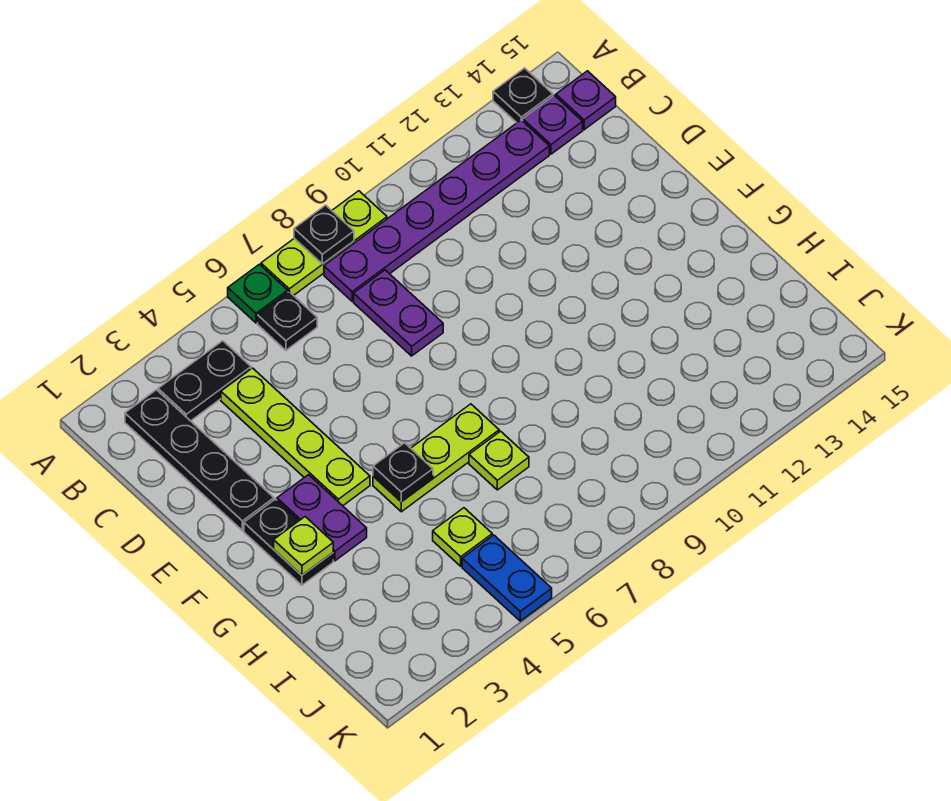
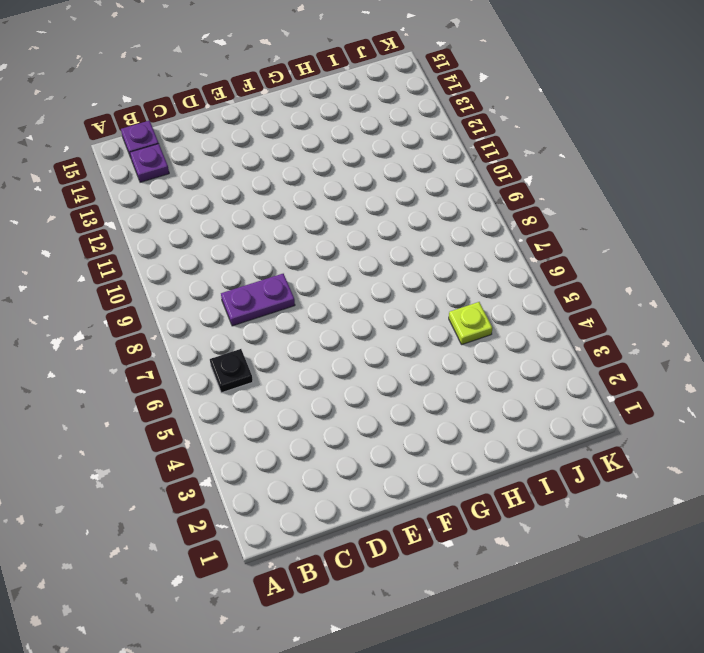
none -> green plate A6 level 1
none -> lime plate A7:A9 level 1
none -> black plate A14 level 1

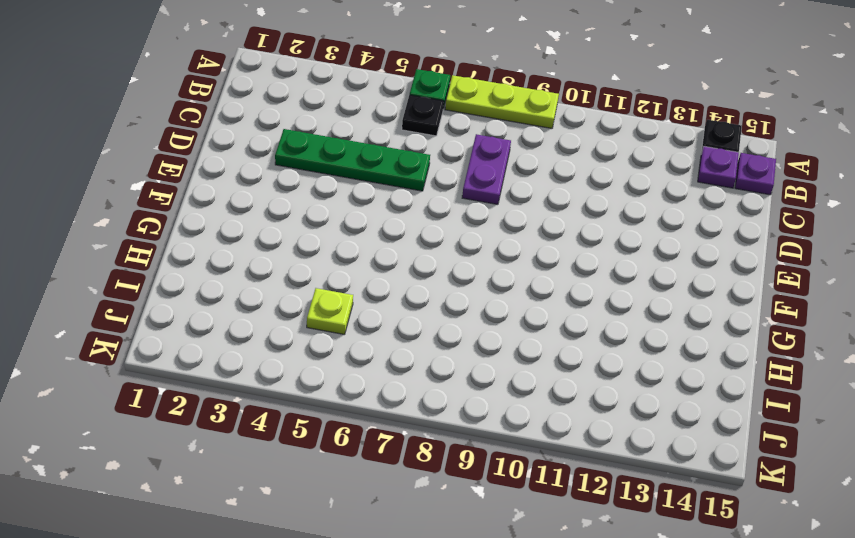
green plate D3:D6 level 1 -> lime plate C4:F4 level 1
none -> black plate B2:E2 level 1
none -> black plate B3:B4 level 1
none -> purple plate B8:B13 level 1

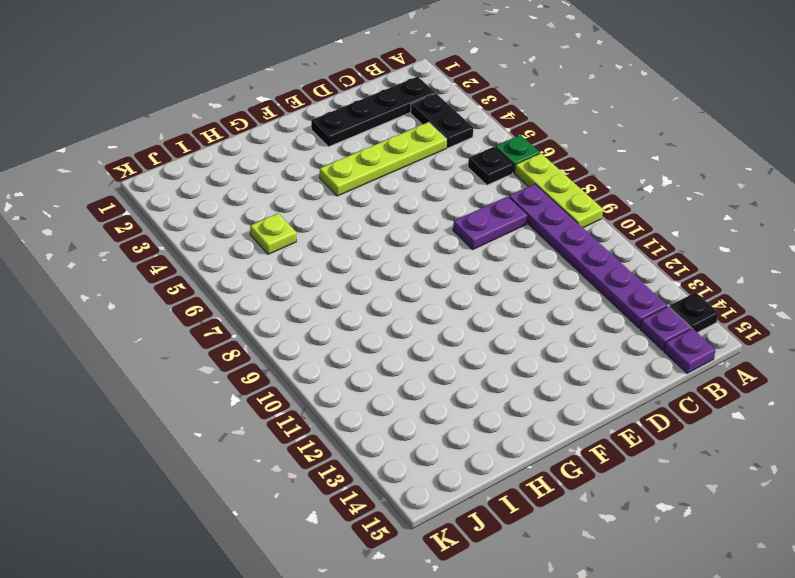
none -> black plate F2:G2 level 1
none -> purple plate F3:G3 level 1
none -> lime plate G5:G7 level 1

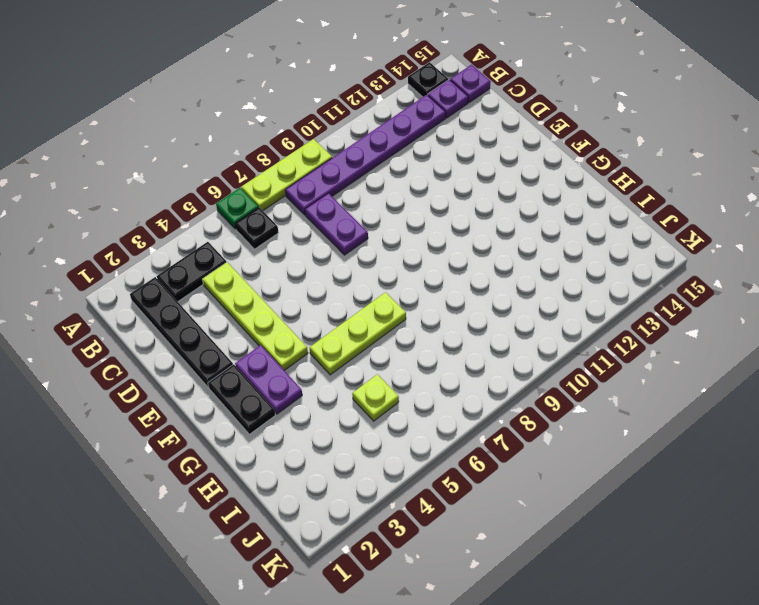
none -> lime plate H7 level 1
none -> blue plate J5:K5 level 1
none -> black plate A8 level 2

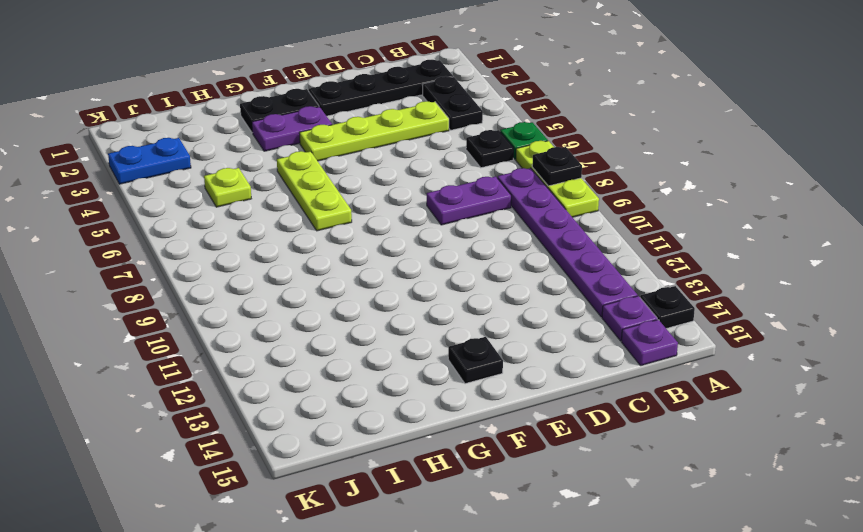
black plate F14 level 1 -> black plate G5 level 2
blue plate J3:K3 level 1 -> blue plate J5:K5 level 1
none -> lime plate H7 level 1
none -> lime plate G2 level 2

